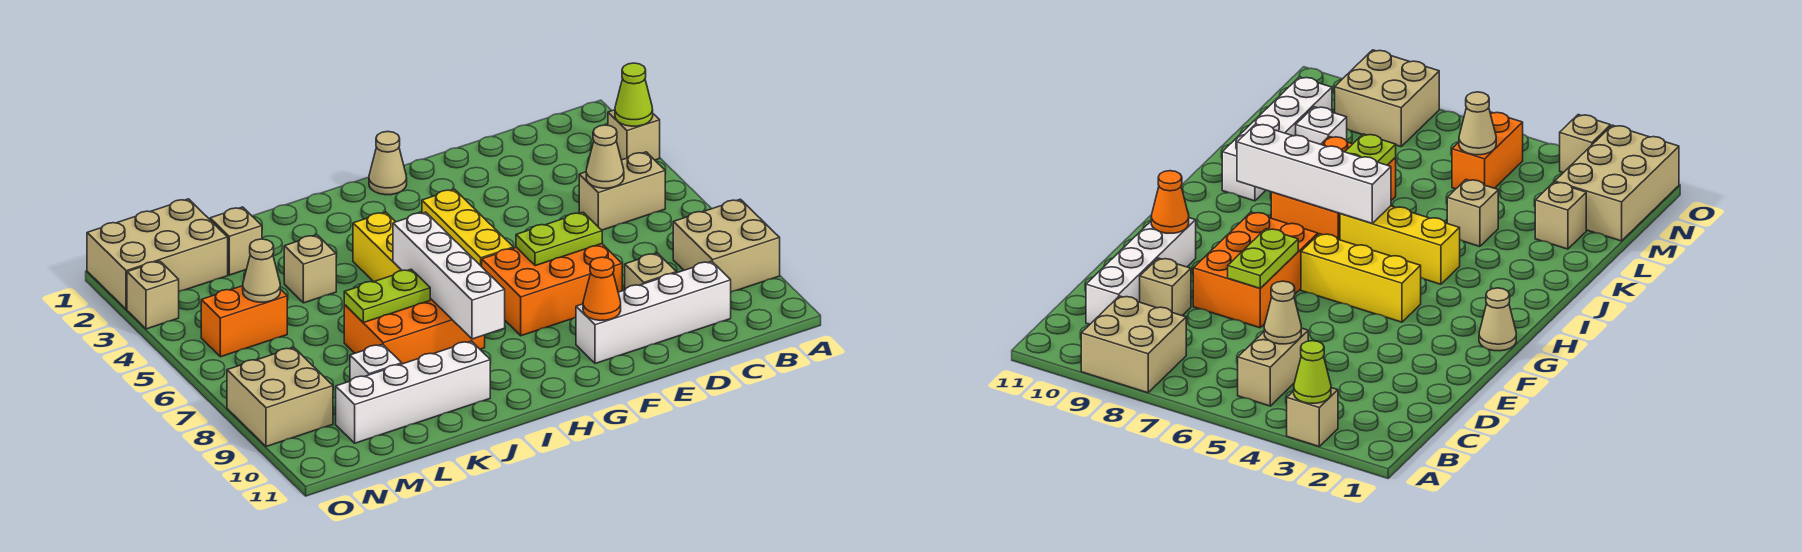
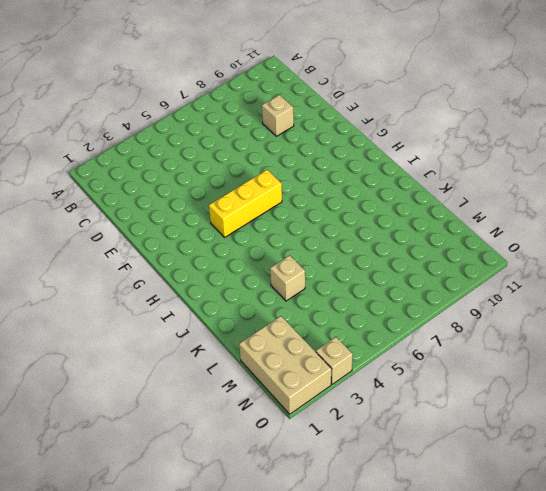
none -> tan brick A3 level 1
none -> tan brick A8:B9 level 1
none -> tan brick B5:C5 level 1

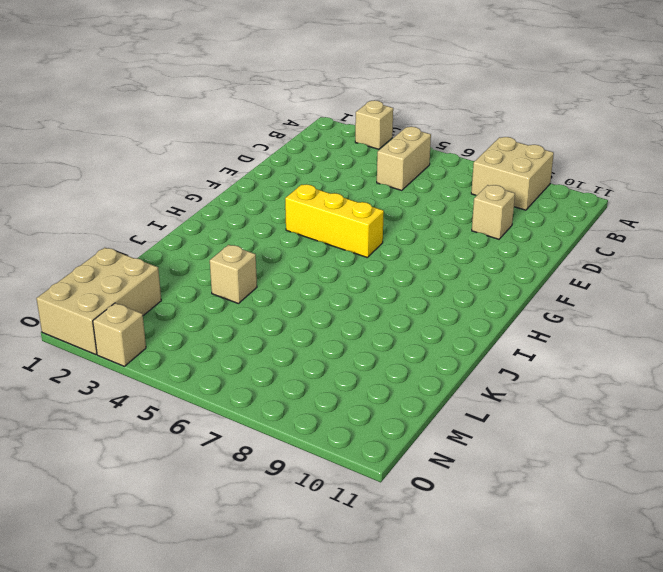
none -> white brick C10:F10 level 1
none -> orange brick E7:G8 level 1
none -> tan cone G1 level 1

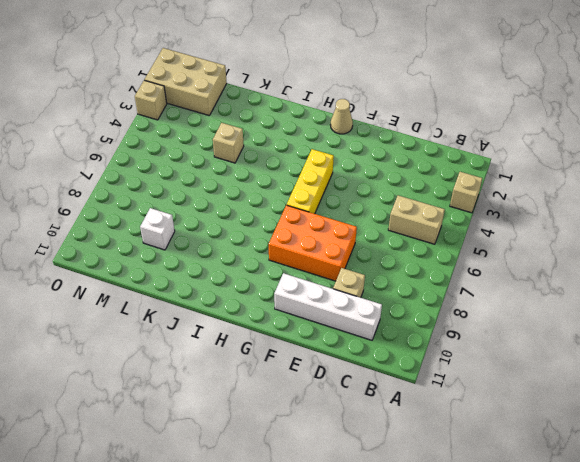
none -> tan brick A8:B9 level 1
none -> yellow brick I4:I6 level 1
none -> orange brick I7:K8 level 1

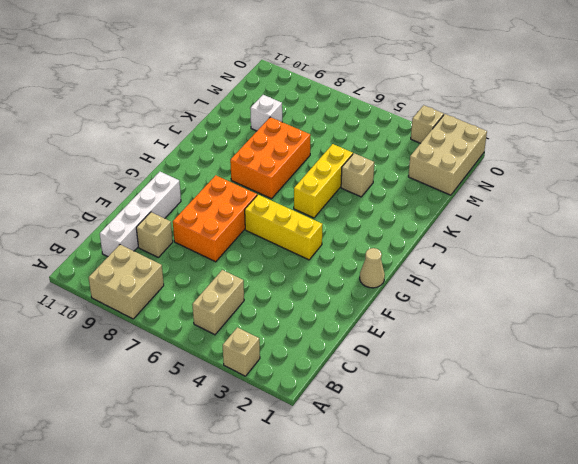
yellow brick I5:K5 level 1 -> yellow brick I4:I6 level 1
none -> white brick J10:M10 level 1
none -> tan brick L2 level 1
none -> orange brick M5:N5 level 1

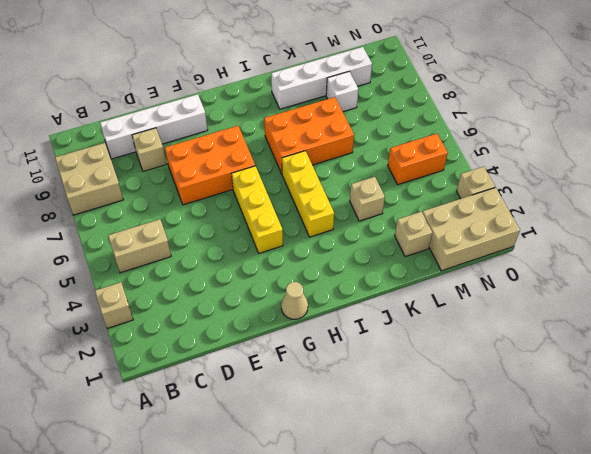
none -> tan brick N8:O9 level 1
none -> lime cone A3 level 2
none -> tan cone C5 level 2

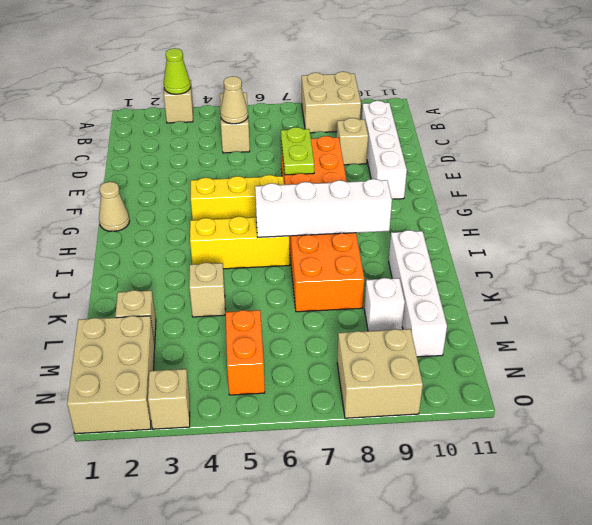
none -> orange cone F10 level 2
none -> lime plate J7:K7 level 2
none -> tan cone M5 level 2

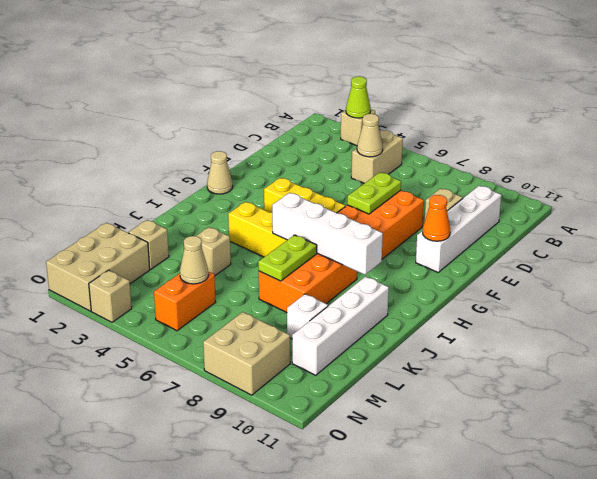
none -> tan brick A8:B9 level 1

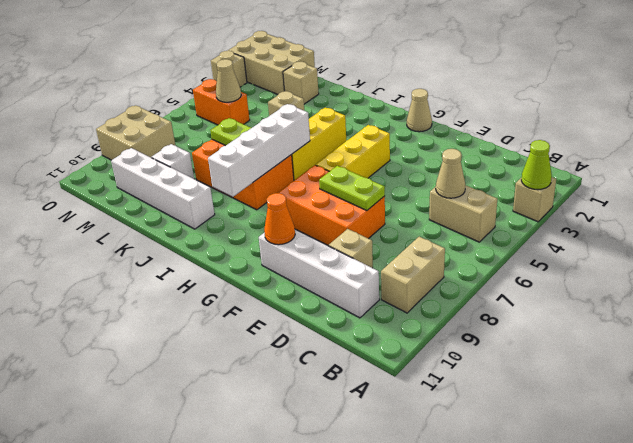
tan brick B8:B9 level 1 -> tan brick A8:B9 level 1

